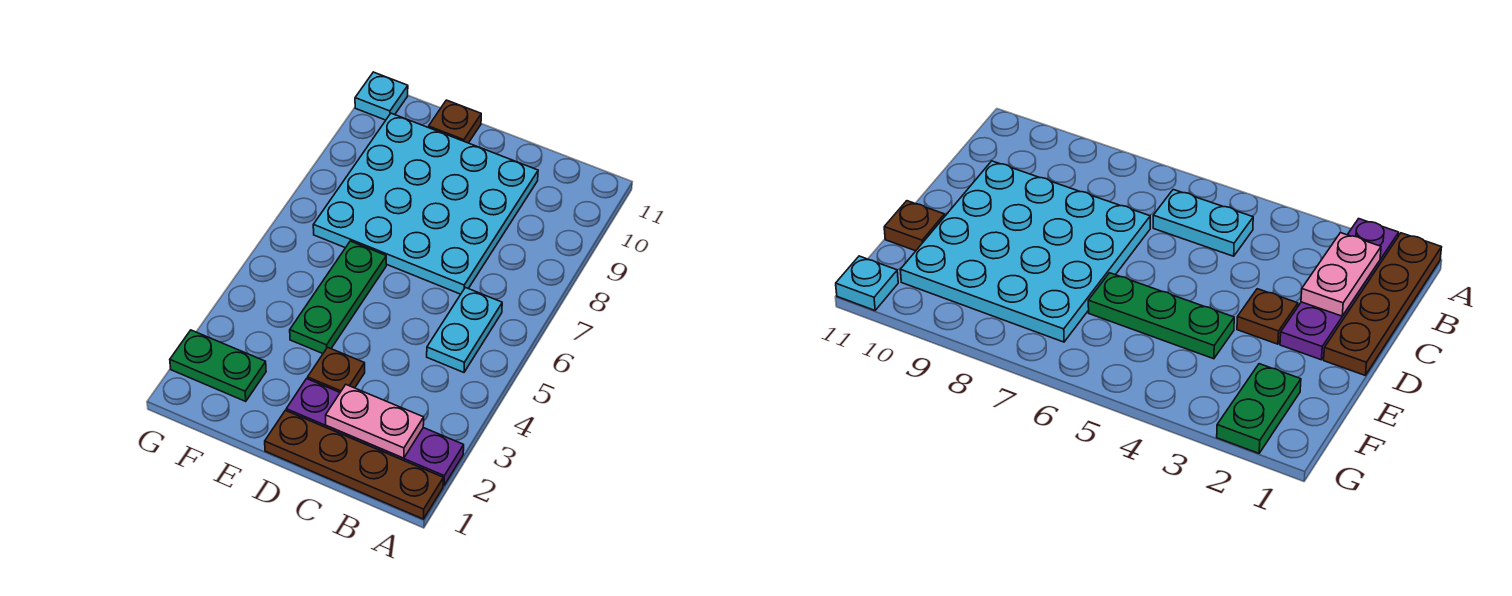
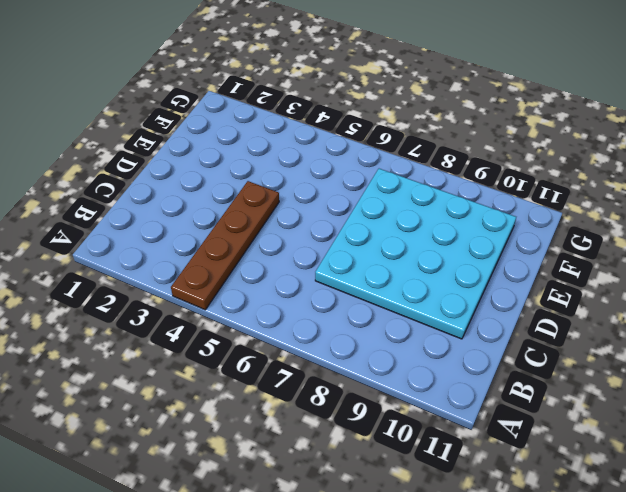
brown plate A4:D4 level 1 -> brown plate A1:D1 level 1
none -> purple plate A2:D2 level 1
none -> cyan plate B5:B6 level 1

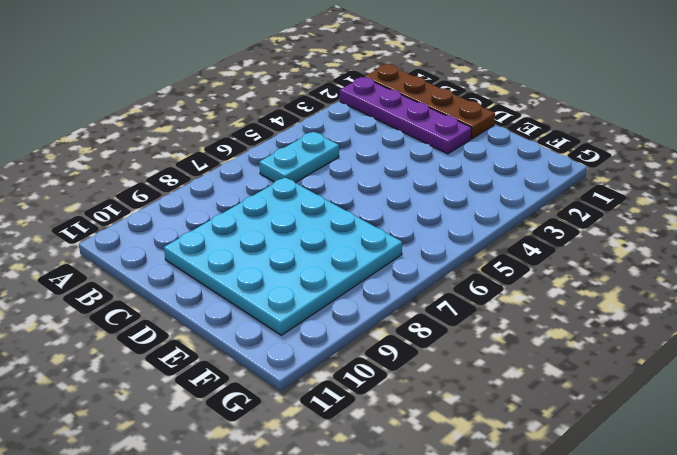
none -> brown plate D3 level 1
none -> green plate E4:E6 level 1

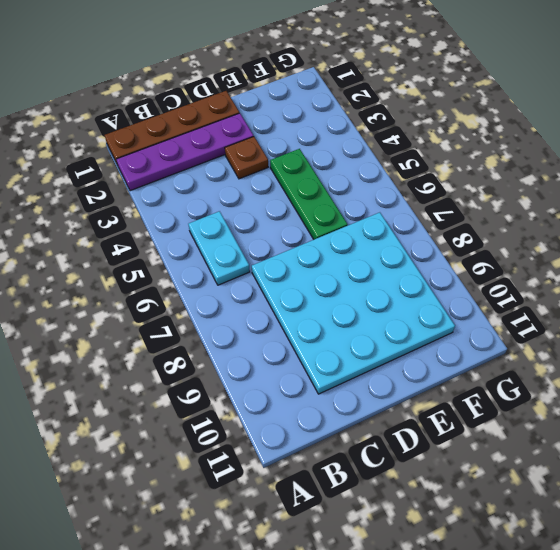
none -> brown plate E11 level 1
none -> green plate F2:G2 level 1

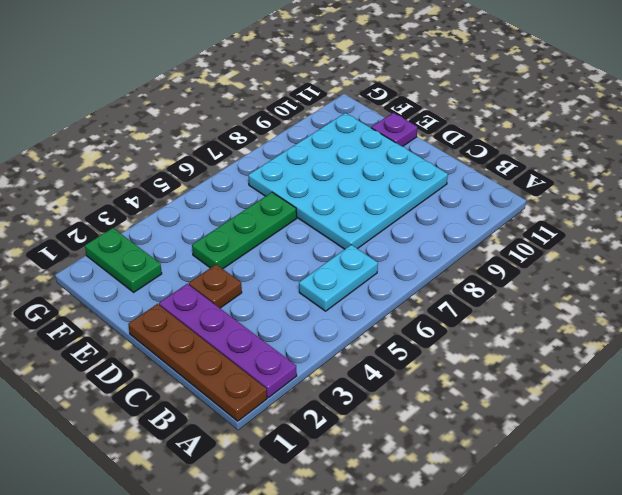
purple plate E11 level 1 -> brown plate E11 level 1
none -> cyan plate G11 level 1
none -> pink plate B2:C2 level 2

